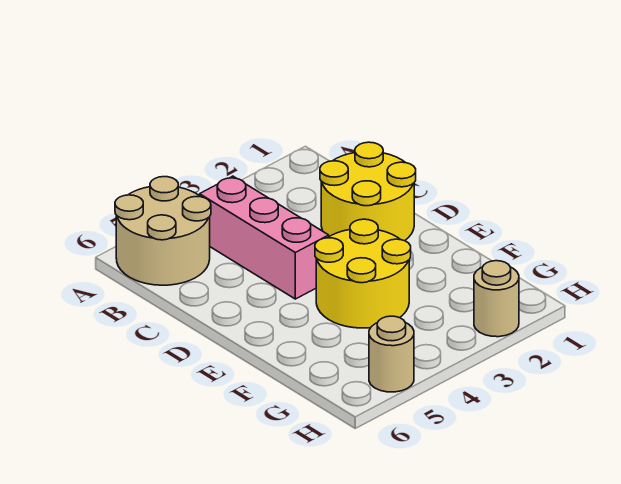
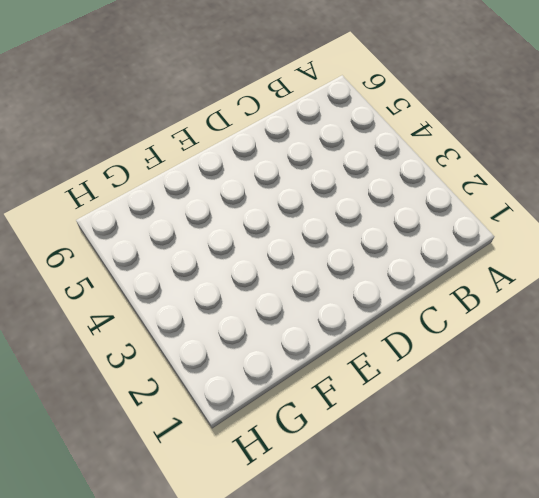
none -> tan round brick A5:B6 level 1
none -> pink brick B4:D4 level 1

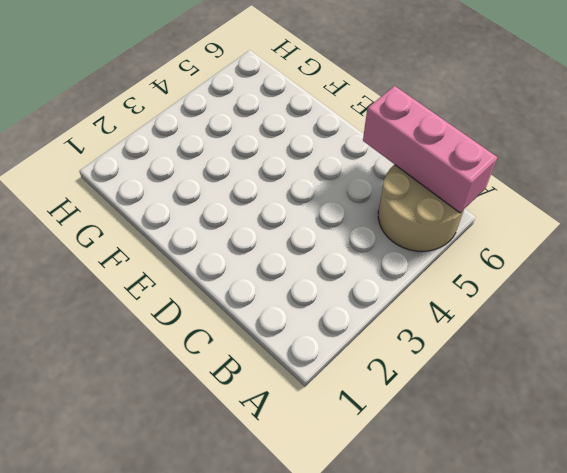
pink brick A6:C6 level 2 -> pink brick B4:D4 level 1
none -> yellow round brick C1:D2 level 1
none -> yellow round brick E3:F4 level 1

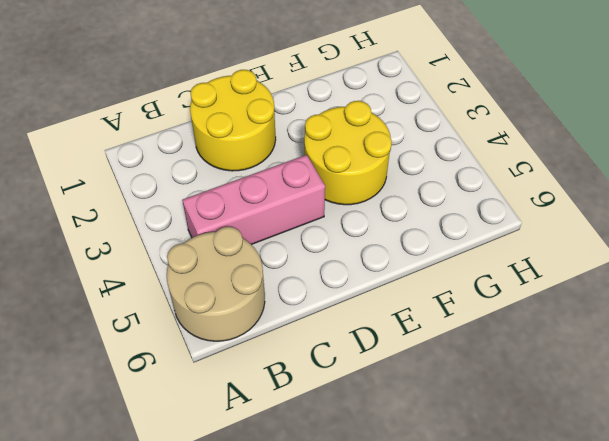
none -> tan round brick H2 level 1
none -> tan round brick H5 level 1

